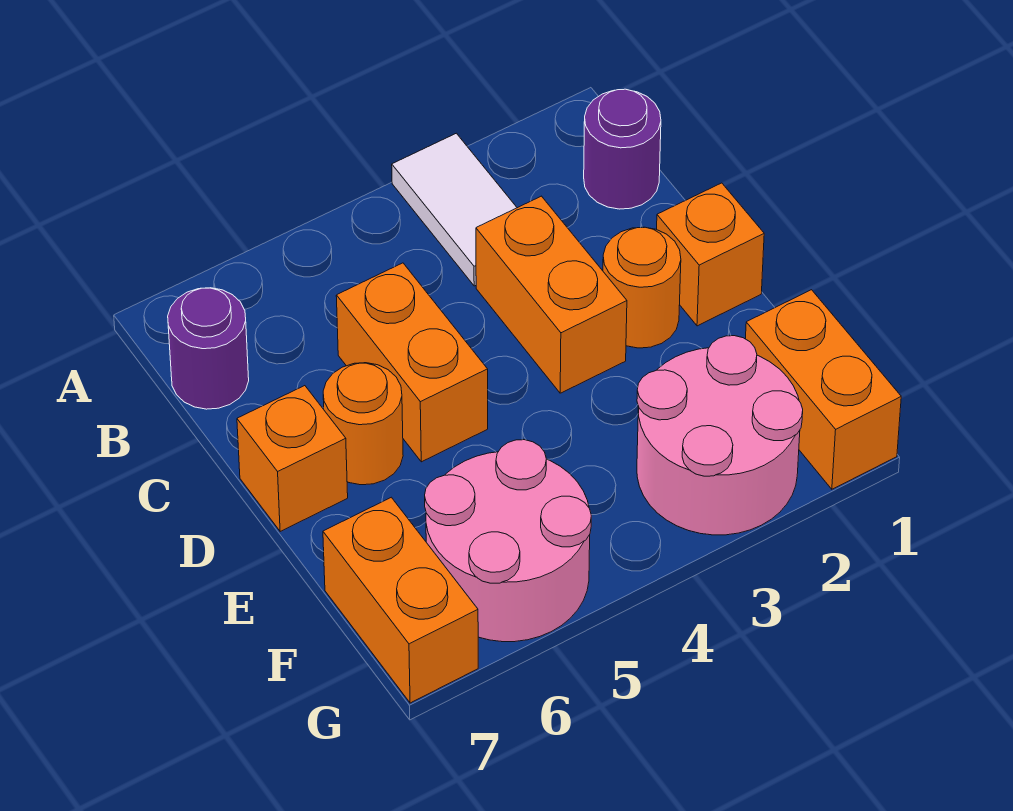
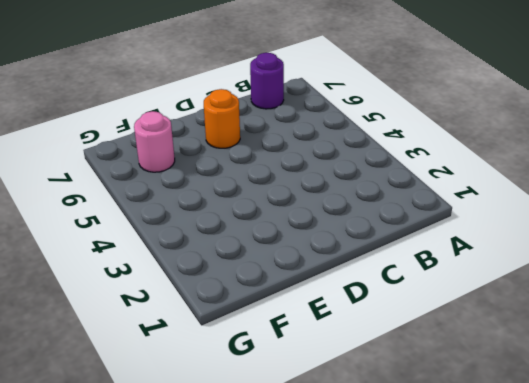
pink round brick F6 level 1 -> pink round brick F5:G6 level 1
none -> white tile A3:B3 level 1
none -> purple round brick B1 level 1
none -> orange brick C3:D3 level 1

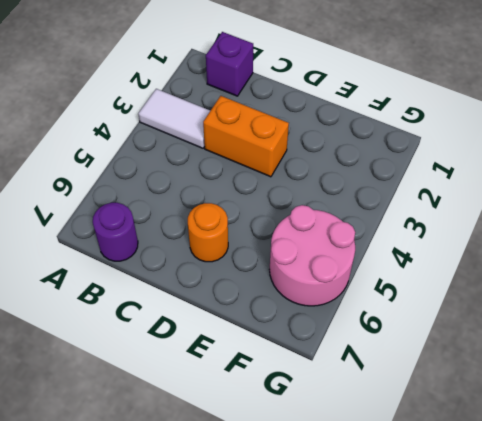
purple brick B1 level 1 -> purple round brick B1 level 1
none -> orange brick C5:D5 level 1
none -> orange brick D1 level 1
none -> orange round brick D2 level 1

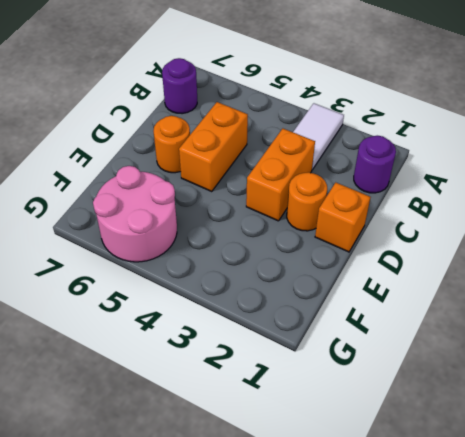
none -> orange brick D7 level 1
none -> orange brick F1:G1 level 1
none -> pink round brick F2:G3 level 1

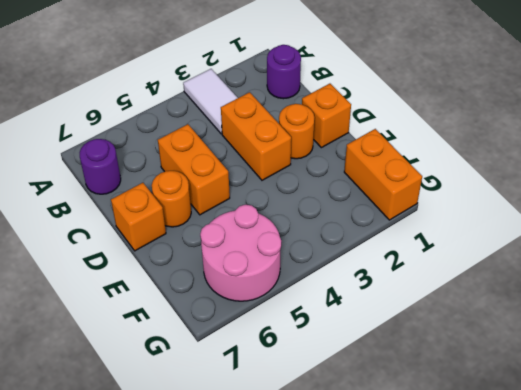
none -> pink round brick F2:G3 level 1
none -> orange brick F7:G7 level 1

